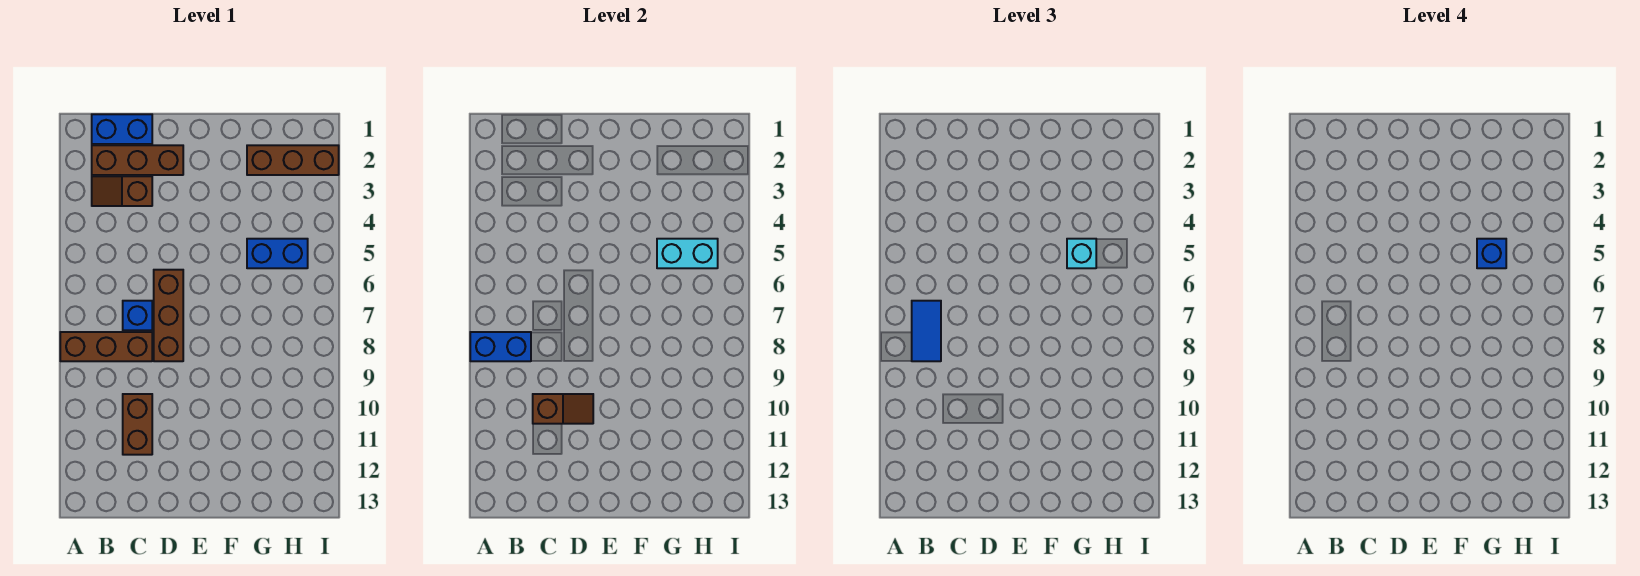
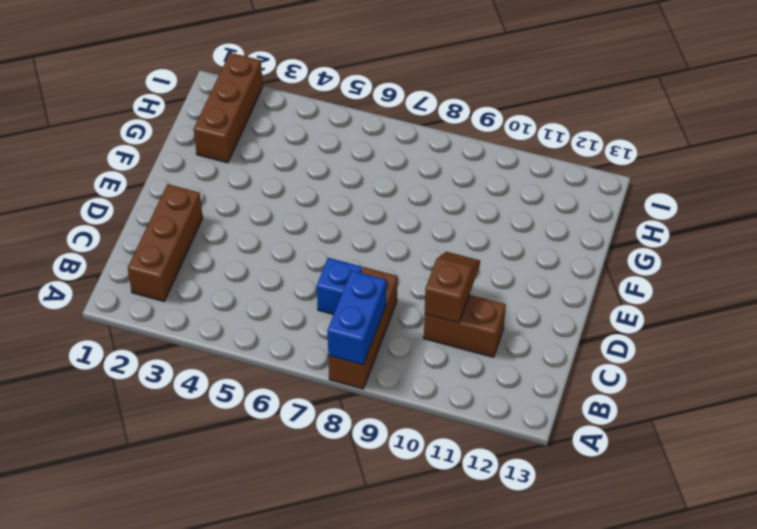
none -> blue brick B1:C1 level 1
none -> brown slope B3:C3 level 1 top C
none -> brown brick D6:D8 level 1

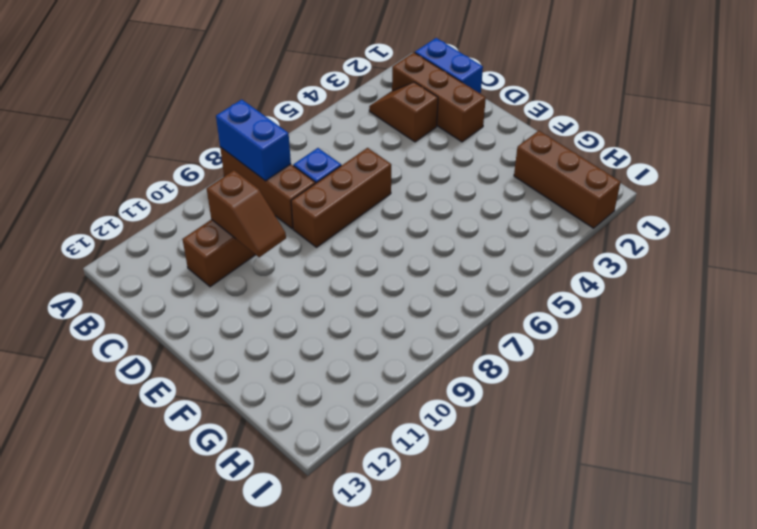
none -> blue brick G5:H5 level 1
none -> cyan brick G5:H5 level 2
none -> blue tile B7:B8 level 3

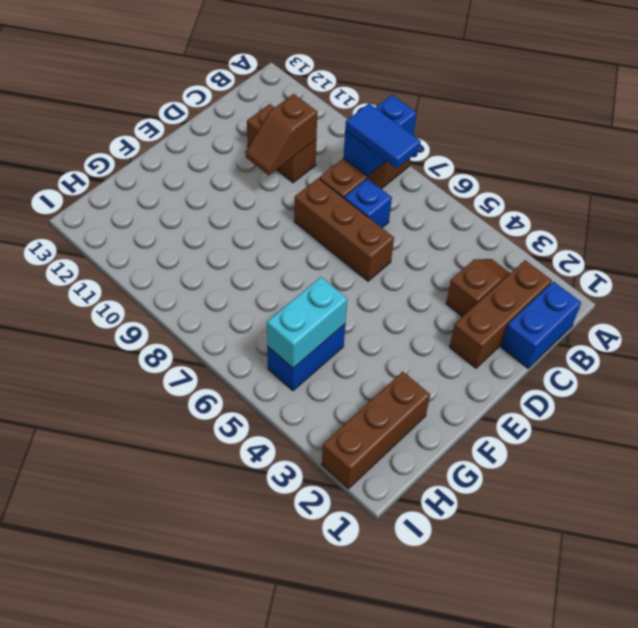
none -> cyan brick G5 level 3
none -> blue brick G5 level 4

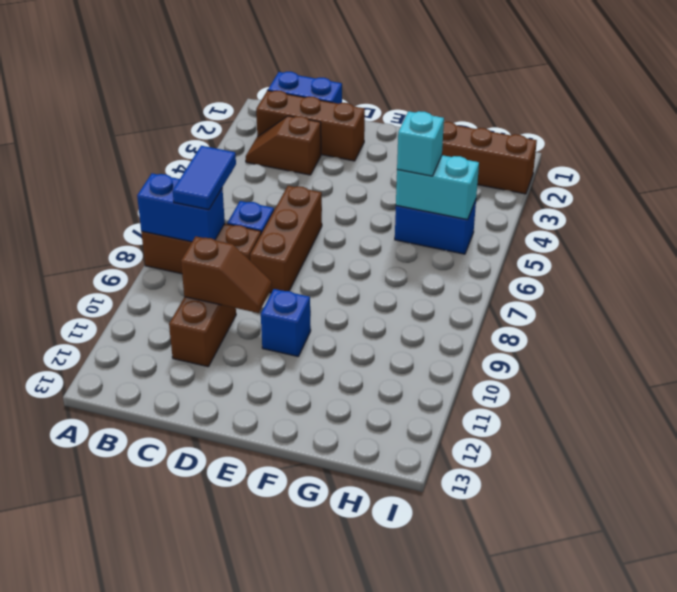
blue brick E10 level 1 -> blue brick G5 level 4

